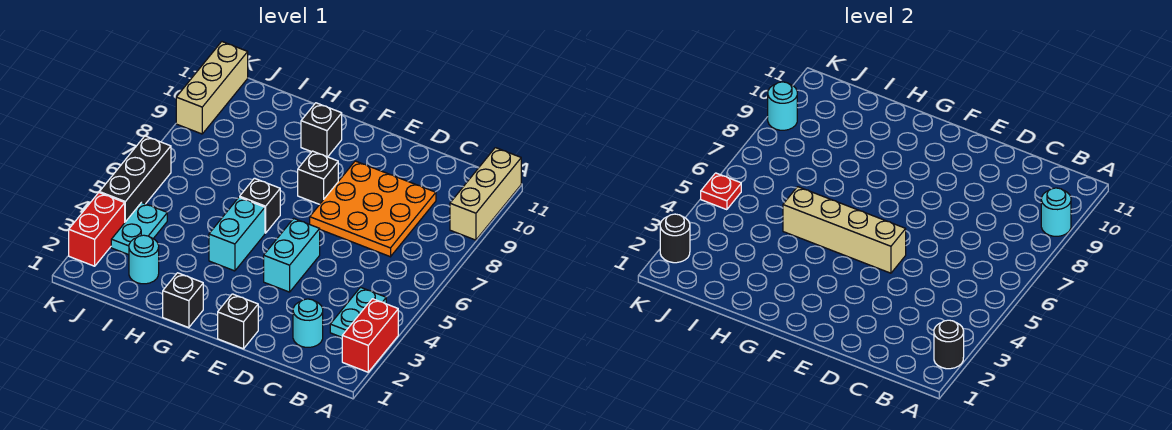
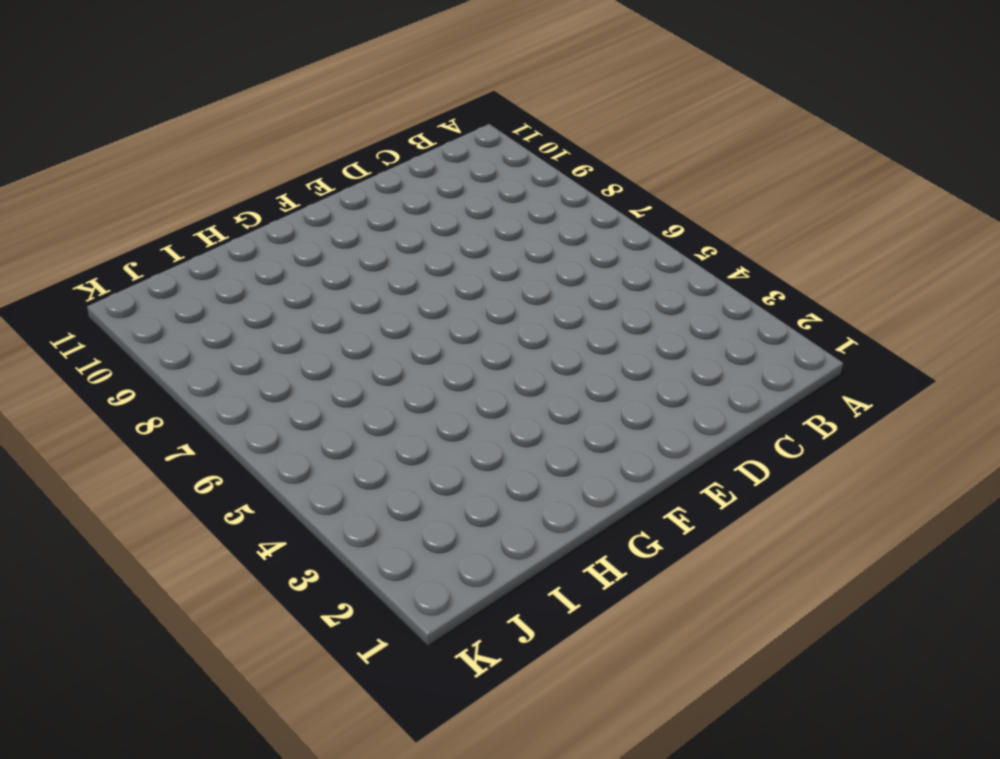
none -> red brick A2:A3 level 1
none -> tan brick A9:A11 level 1
none -> cyan plate B3:B4 level 1

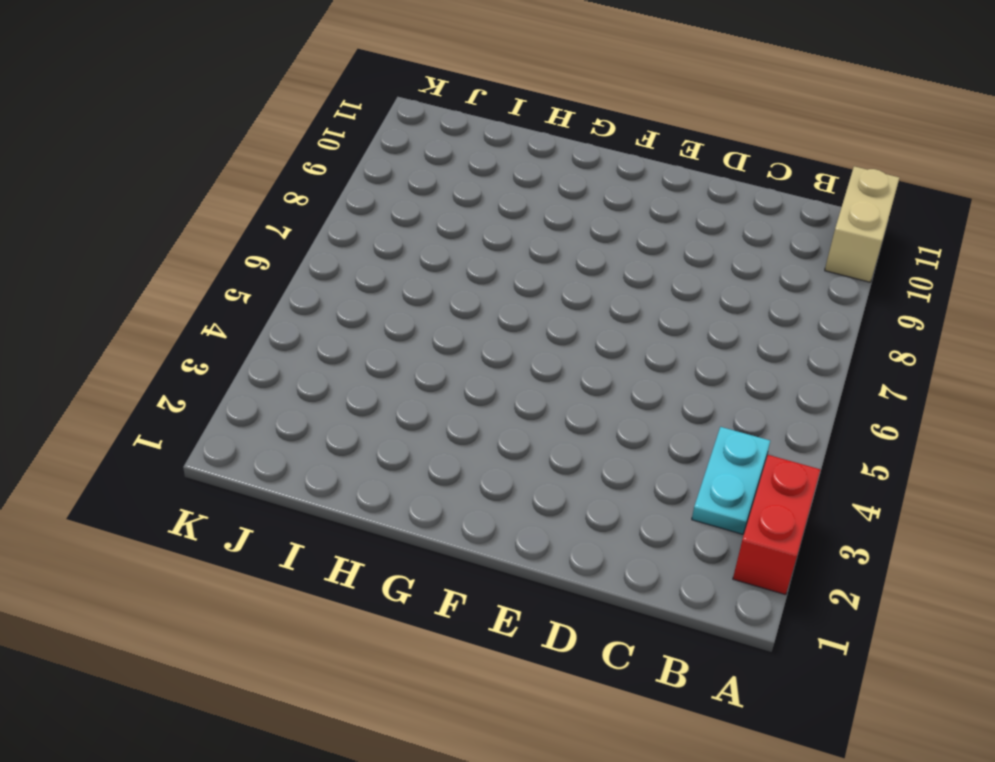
tan brick A10:A11 level 1 -> tan brick A9:A11 level 1
none -> cyan round brick C2 level 1
none -> orange plate C7:E9 level 1
none -> black brick E1 level 1

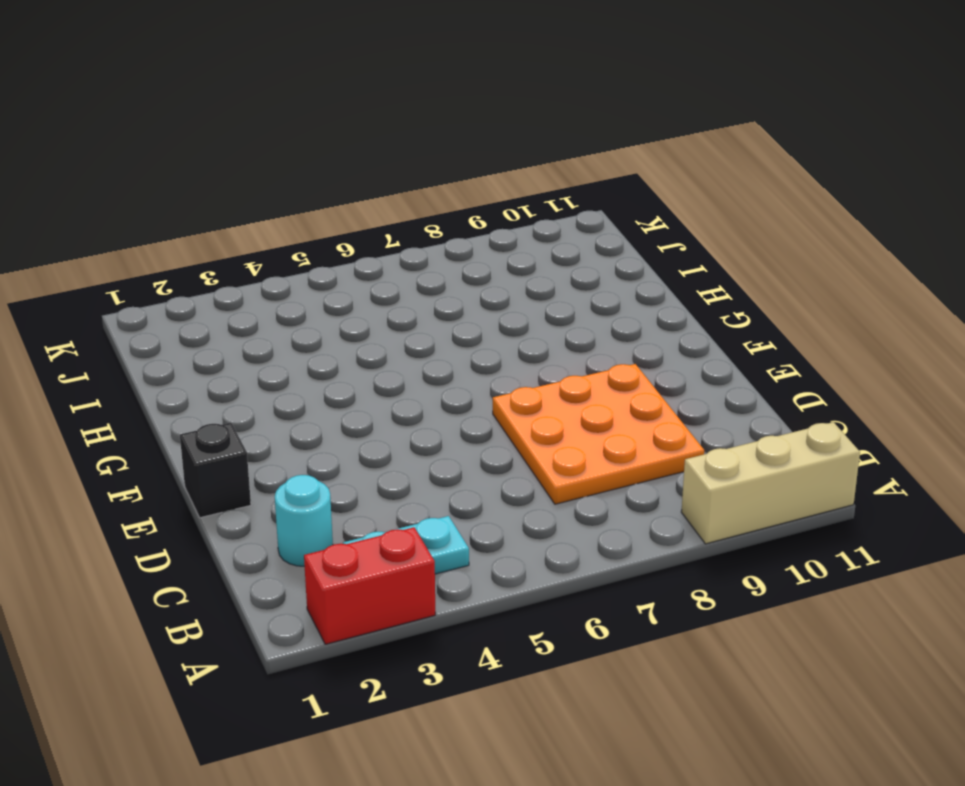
none -> cyan brick E4:E5 level 1
none -> black brick F8 level 1
none -> black brick G1 level 1

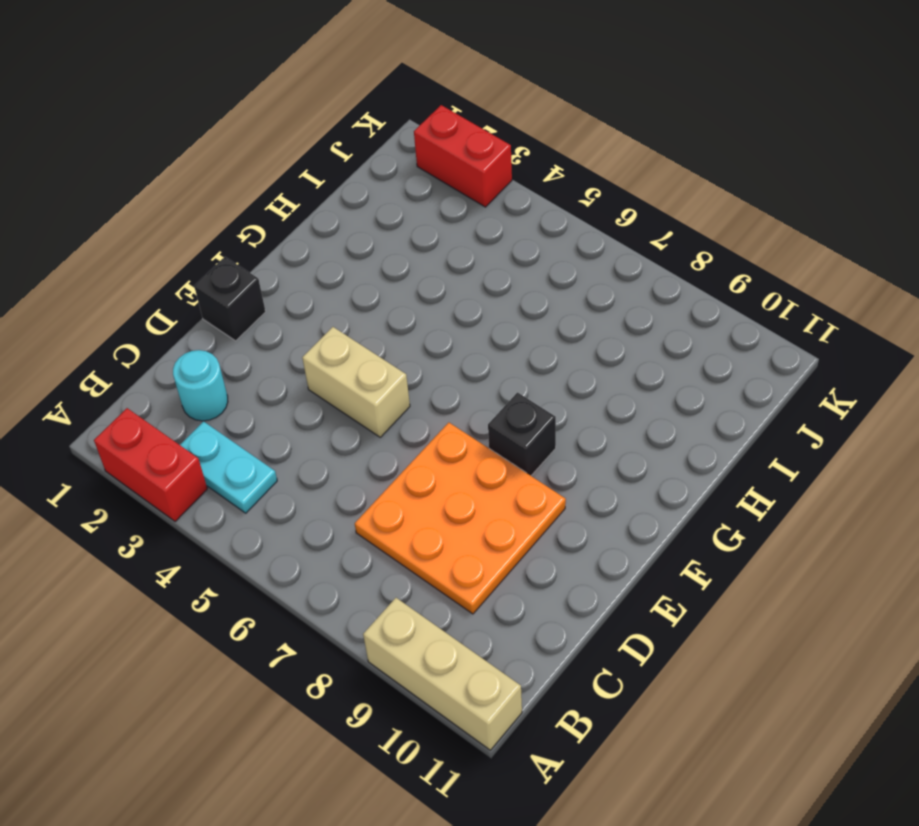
tan brick E4:E5 level 1 -> cyan brick E4:E5 level 1
none -> black brick G1 level 1
none -> cyan brick G4:G5 level 1
none -> black brick G6 level 1

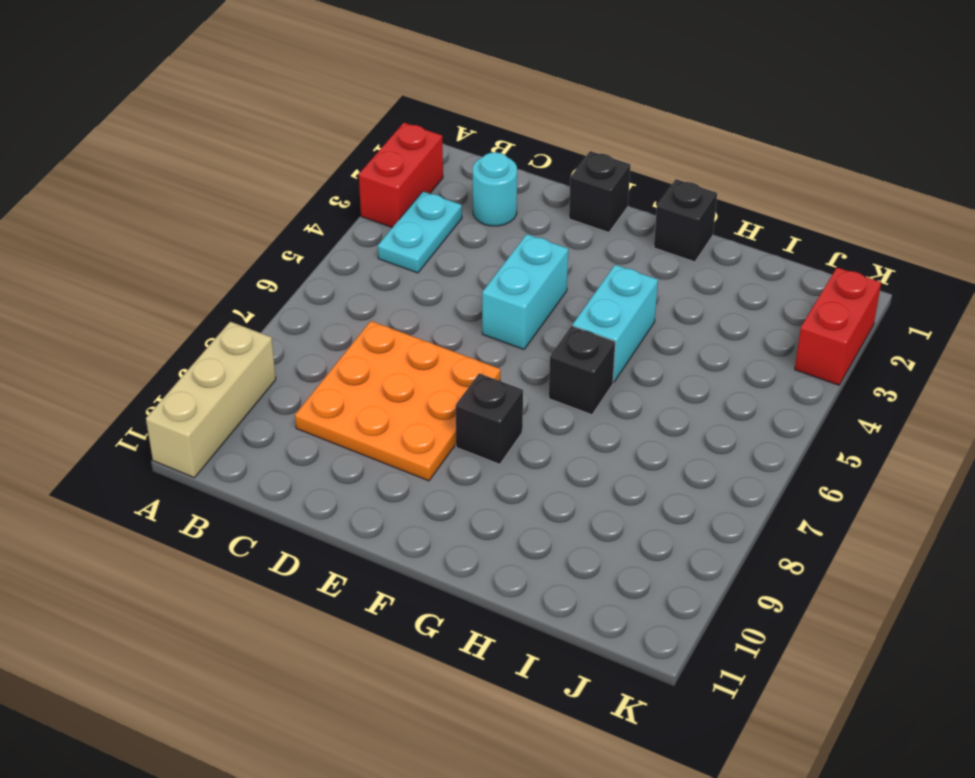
none -> black brick G10 level 1
none -> cyan round brick I2 level 1
none -> cyan plate J3:J4 level 1

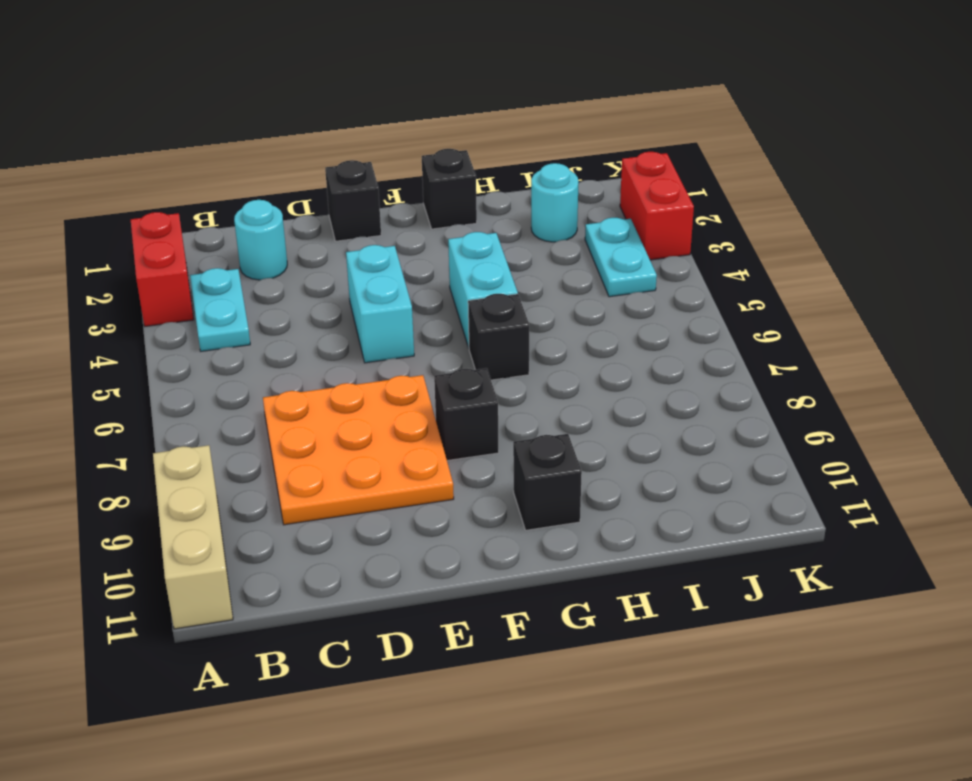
none -> black brick K4:K6 level 1
none -> tan brick K9:K11 level 1
none -> black round brick A2 level 2

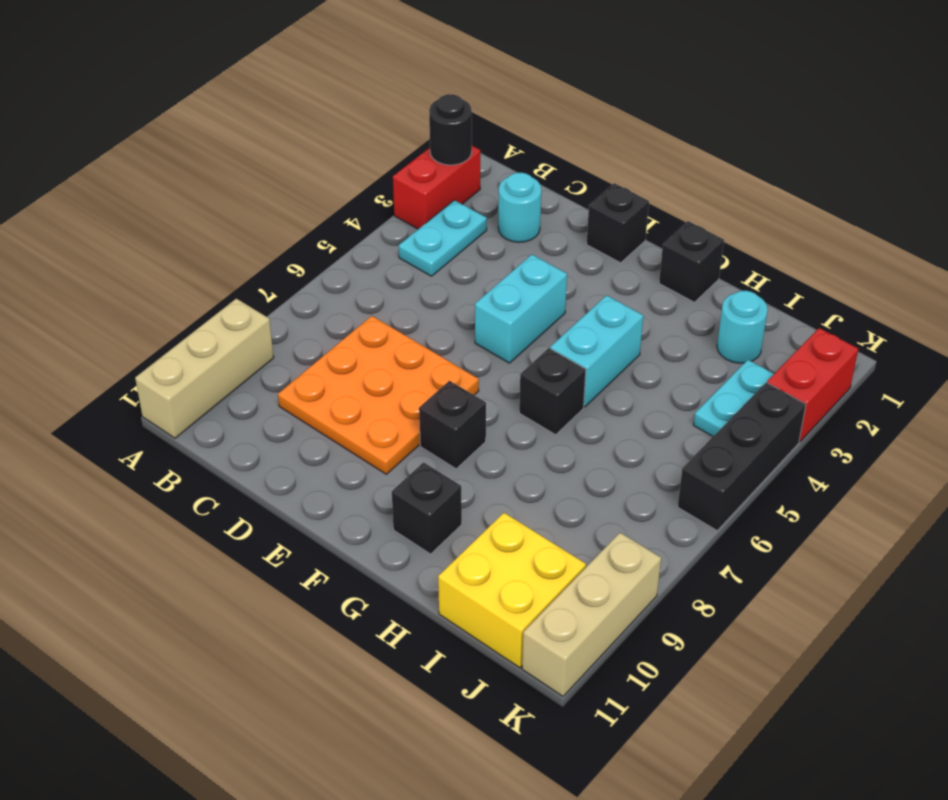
yellow brick I10:J11 level 1 -> none
none -> cyan round brick A9 level 2
none -> tan brick E5:H5 level 2
none -> black round brick K2 level 2

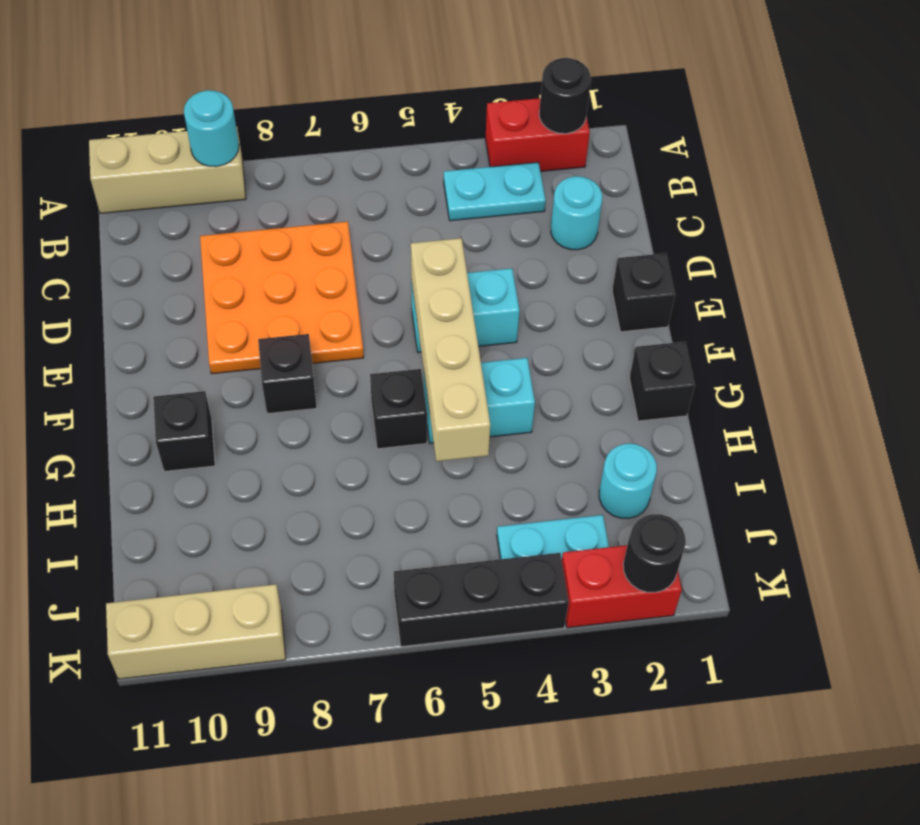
none -> red plate K5 level 2
none -> cyan round brick K9 level 2

